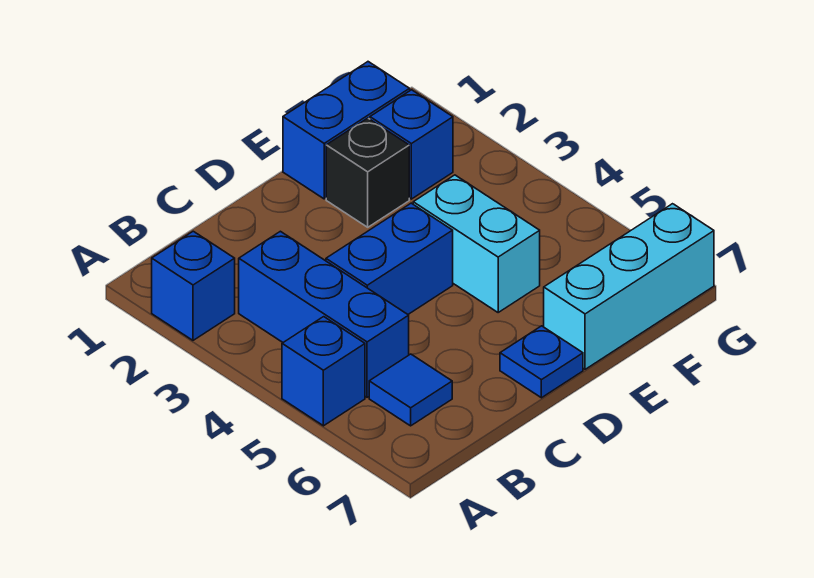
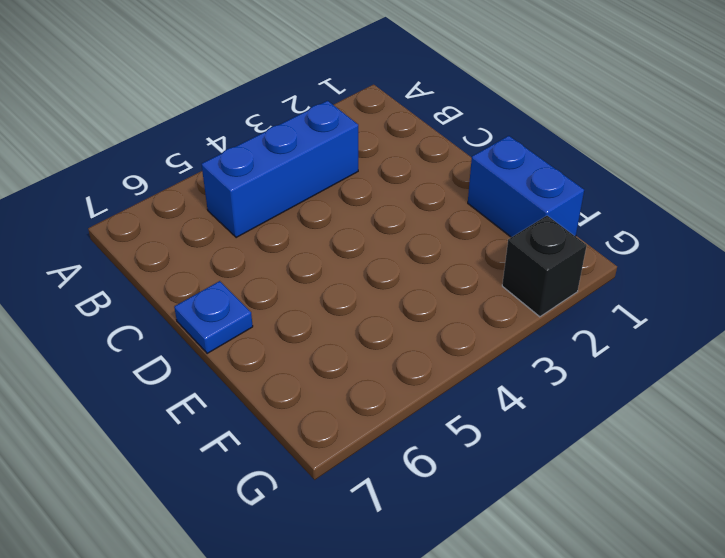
black brick G2 level 1 -> black brick E2 level 1
none -> blue brick A2 level 1
none -> blue brick A5 level 1

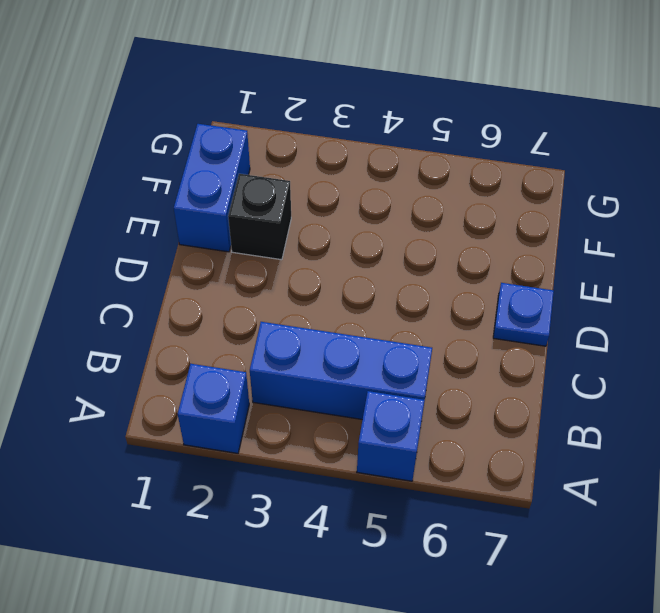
none -> blue tile B6 level 1
none -> blue brick C4:D4 level 1

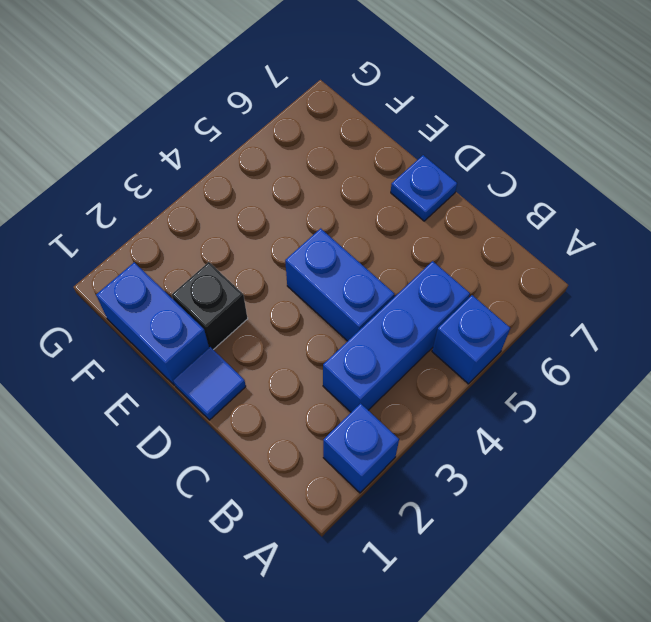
blue tile D1 level 1 -> blue tile B6 level 1
none -> cyan brick E4:E5 level 1
none -> cyan brick E7:G7 level 1

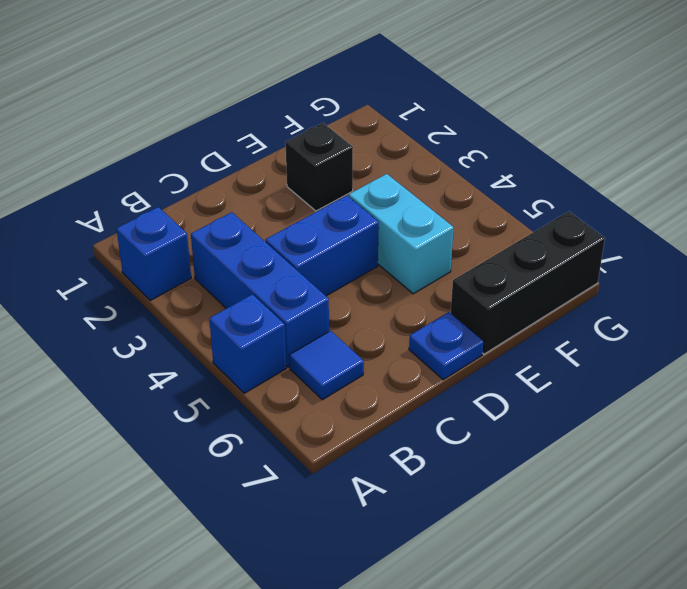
black brick E7:G7 level 1 -> cyan brick E7:G7 level 1
none -> blue brick E1:F1 level 1
none -> blue brick F2 level 1

